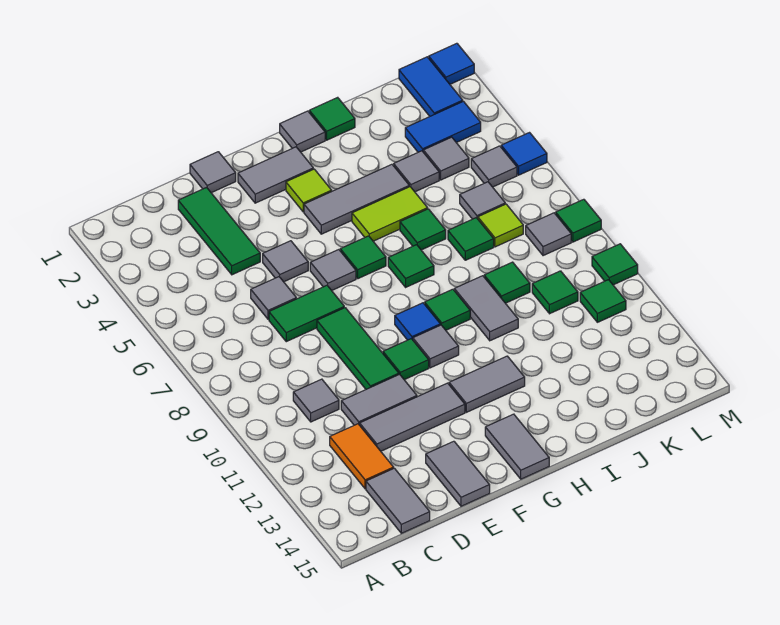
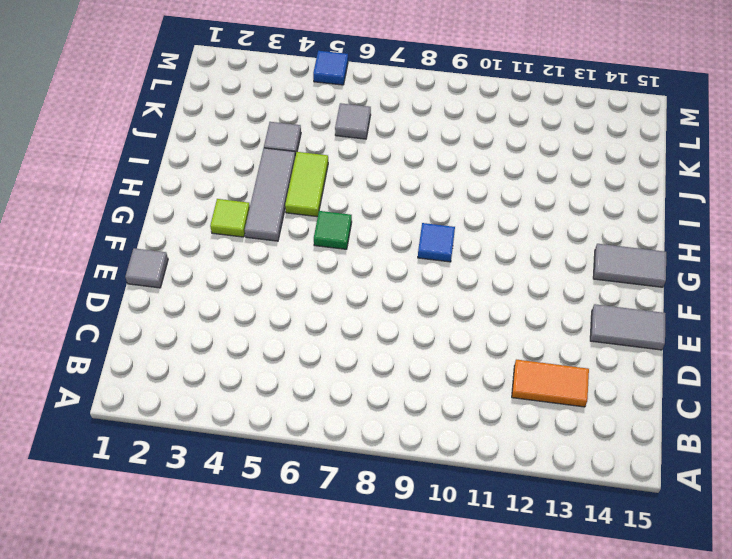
none -> grey tile C10 level 1
none -> grey tile C14:C15 level 1
none -> green tile D2:D4 level 1
none -> grey tile D6 level 1

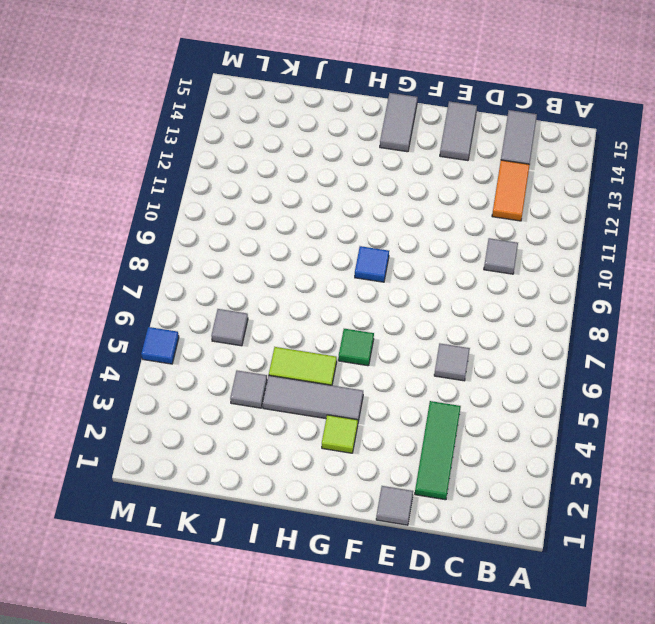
none -> green tile D7:E7 level 1
none -> grey tile D11:E11 level 1
none -> grey tile D12:F12 level 1
none -> grey tile E5 level 1

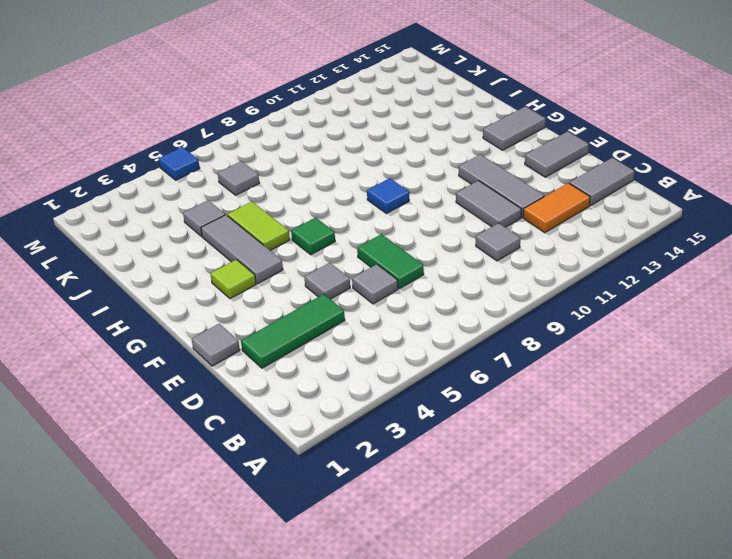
none -> green tile E8:E10 level 1
none -> grey tile F2:G2 level 1
none -> grey tile F6 level 1
none -> green tile F10 level 1

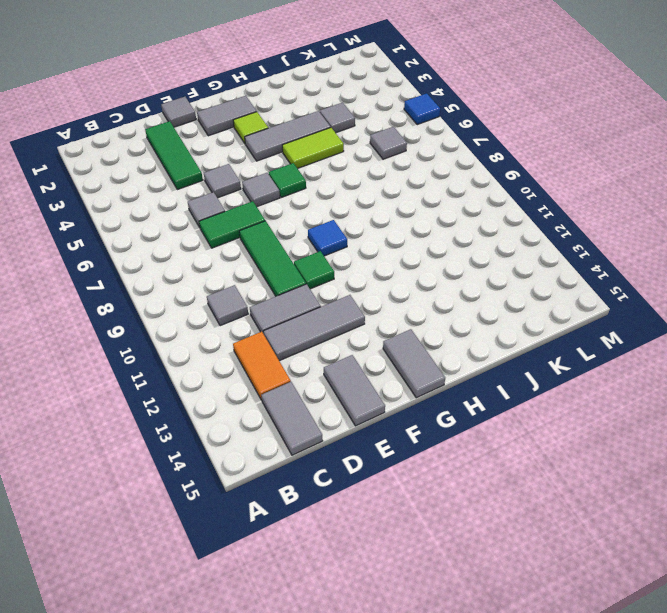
none -> grey tile G10 level 1
none -> grey tile G12:H12 level 1
none -> grey tile H1 level 1
none -> green tile H7 level 1

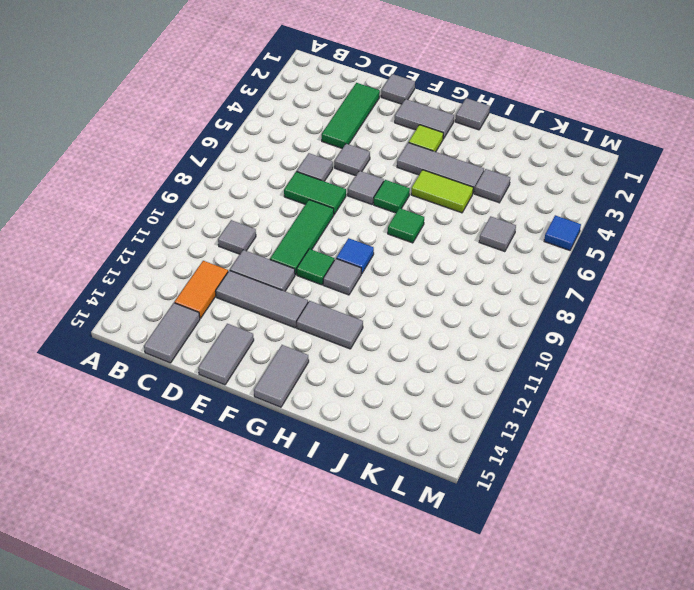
none -> green tile H9 level 1
none -> green tile I1 level 1
none -> green tile I6 level 1
none -> grey tile I9:I10 level 1

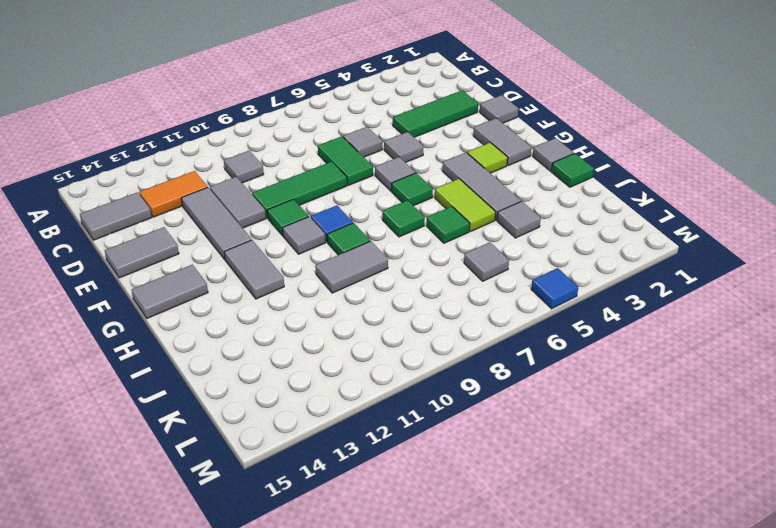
none -> green tile J7 level 1
none -> green tile J9 level 1
none -> blue tile K3:L3 level 1
none -> grey tile K4 level 1

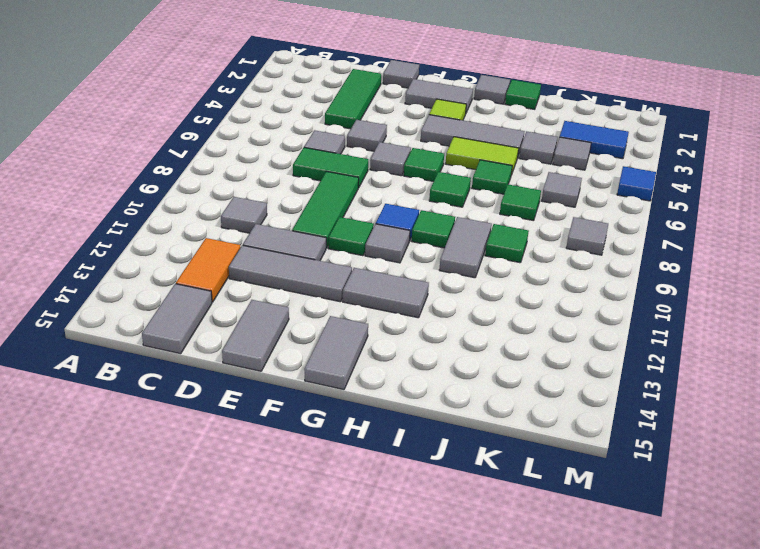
none -> lime tile K7 level 1
none -> green tile K10 level 1
none -> blue tile L1:L2 level 1
none -> grey tile L5 level 1

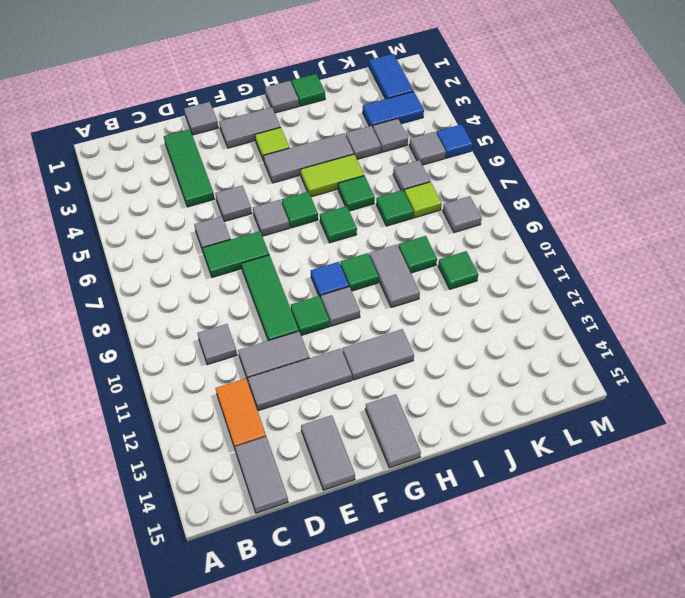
none -> green tile L11 level 1
none -> blue tile M1 level 1
none -> green tile M8 level 1
none -> green tile M10 level 1

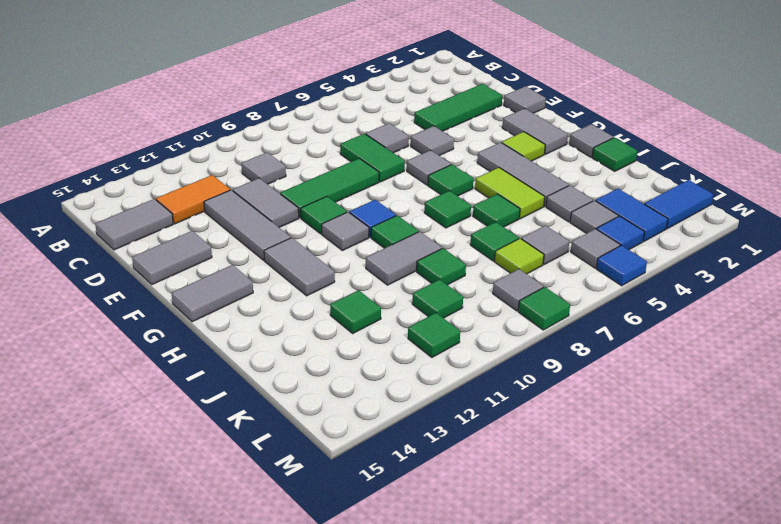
green tile J12 level 1 -> green tile M10 level 1
blue tile L4 level 1 -> blue tile M1 level 1

